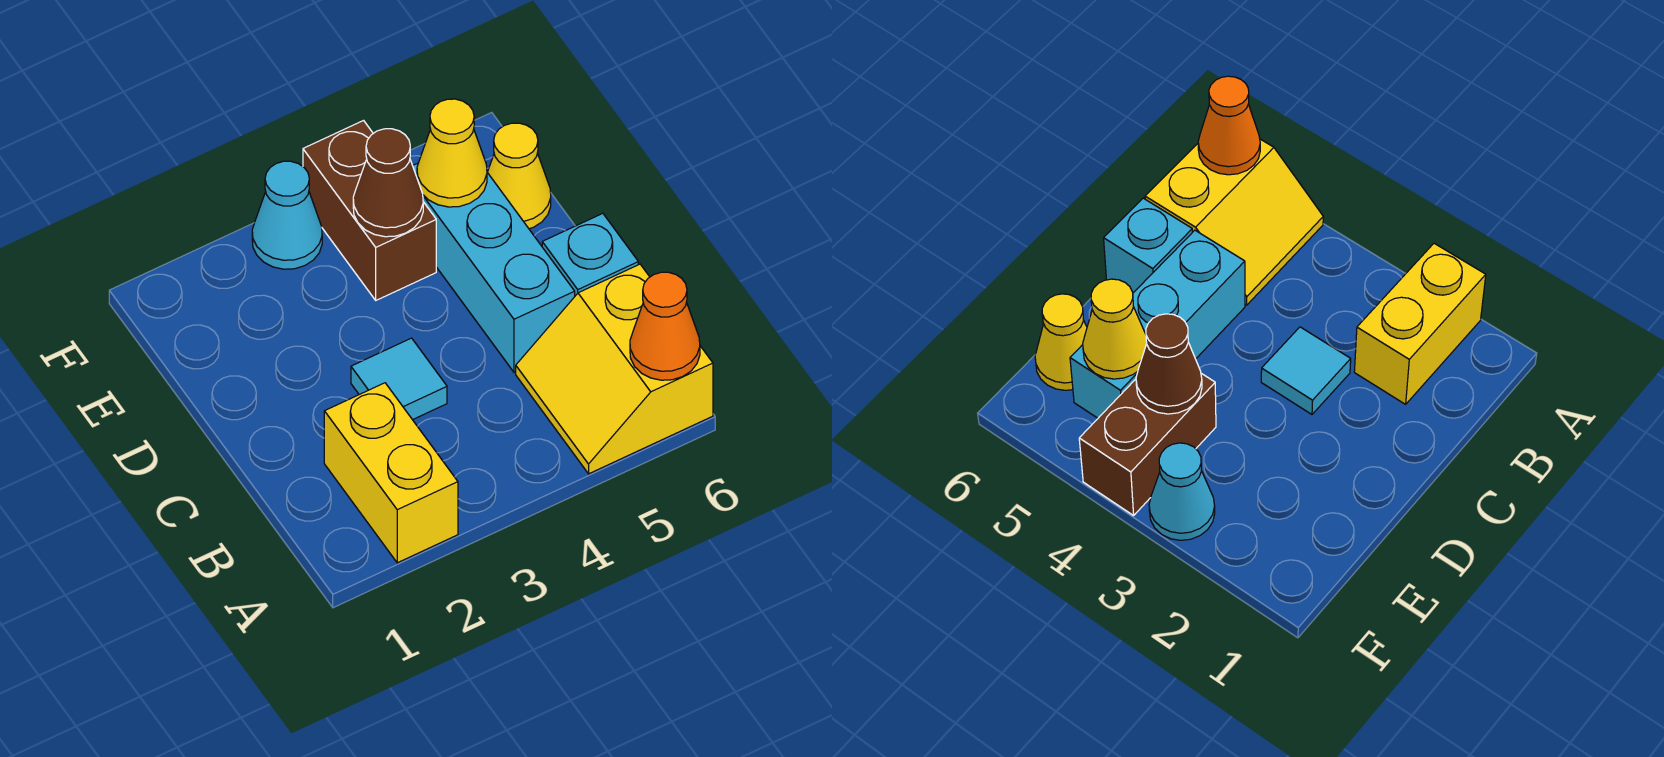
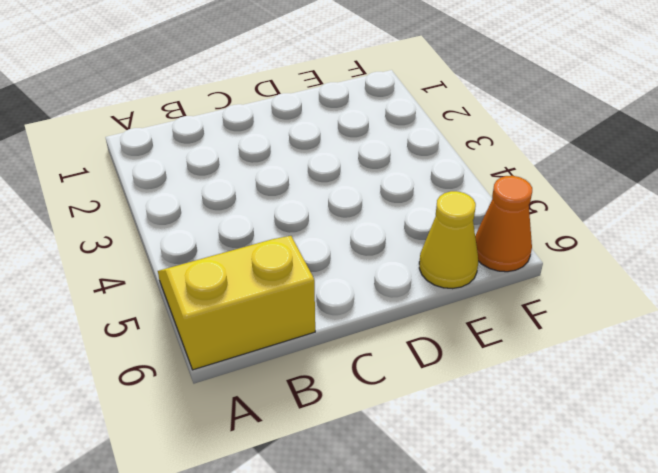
orange cone F6 level 1 -> orange cone A6 level 2
none -> yellow brick A2:B2 level 1
none -> cyan tile C3 level 1

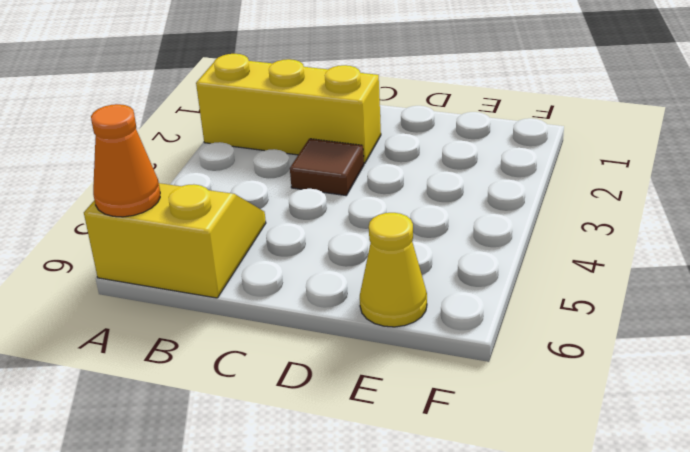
yellow brick A2:C2 level 1 -> yellow brick A2:B2 level 1
brown tile C3 level 1 -> cyan tile C3 level 1
none -> cyan brick C5:E5 level 1
none -> cyan brick C6 level 1

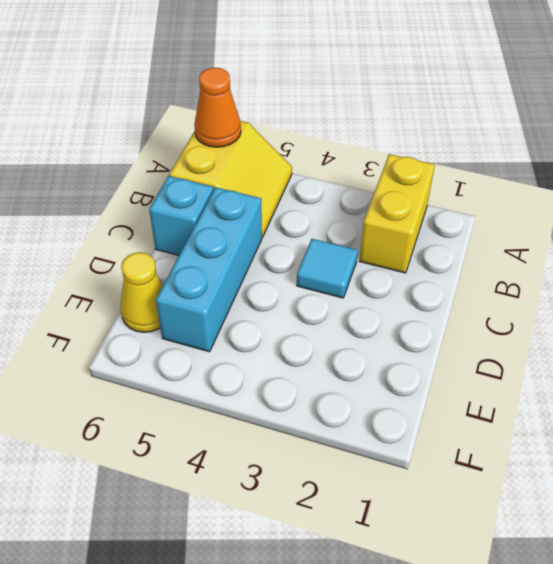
none -> brown brick E4:F4 level 1
none -> cyan cone F3 level 1

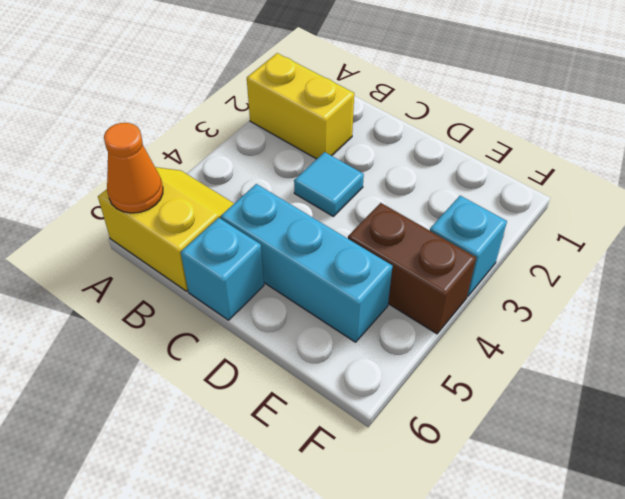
cyan brick F3 level 1 -> cyan cone F3 level 1
none -> yellow cone E6 level 1
none -> brown cone E4 level 2

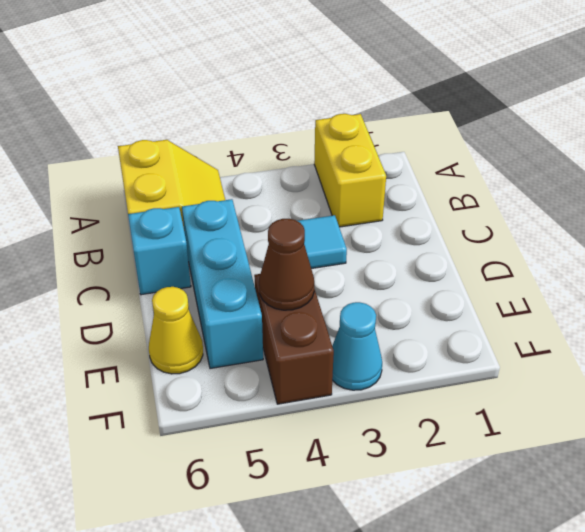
none -> orange cone A6 level 2
none -> yellow cone E5 level 2

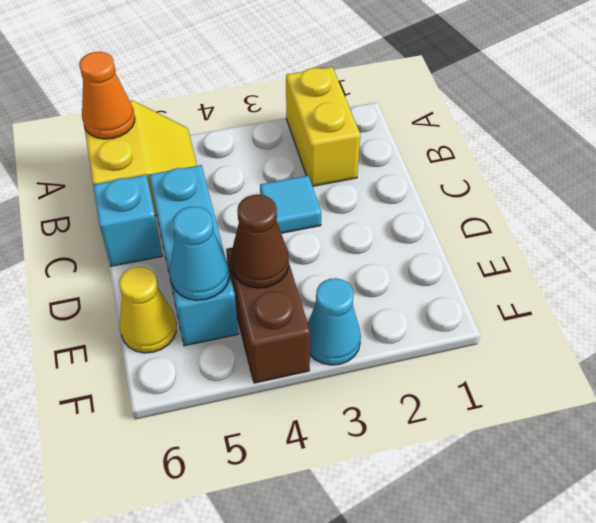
cyan cone E5 level 2 -> yellow cone E5 level 2

